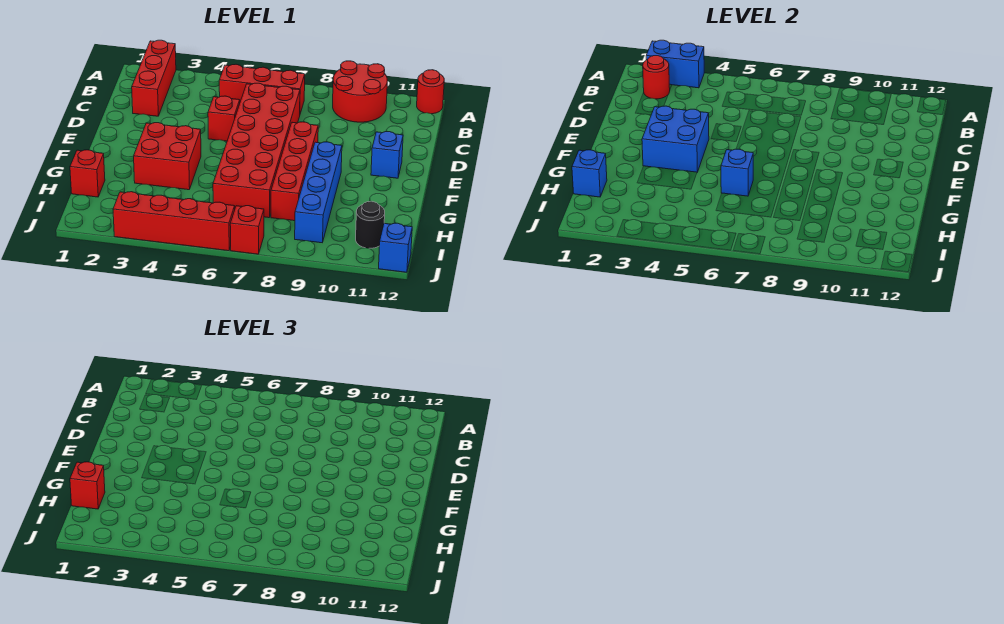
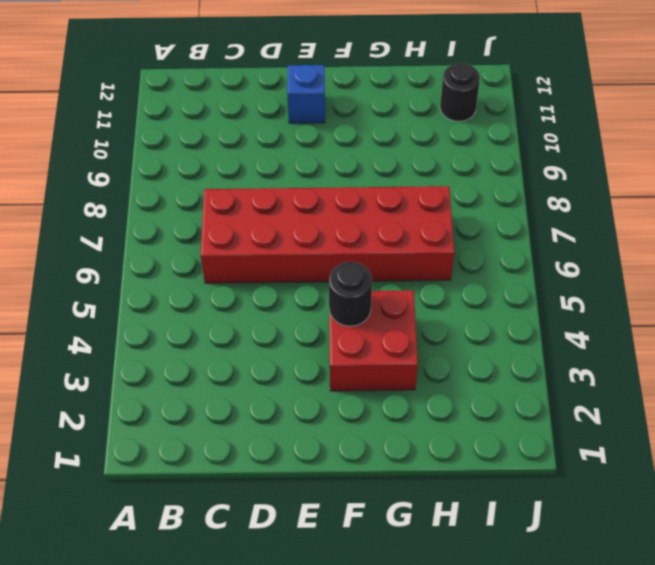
black round brick F4 level 2 -> blue brick E3:F4 level 2
none -> red brick A2:C2 level 1
none -> red round brick A9:B10 level 1
none -> red round brick A12 level 1

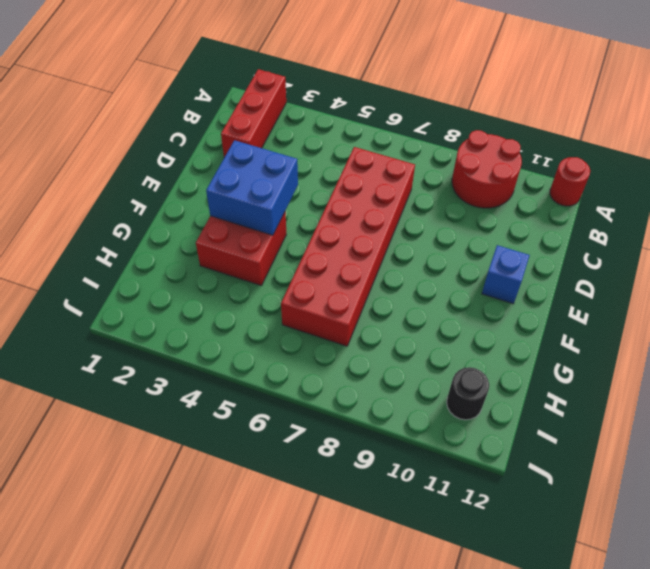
none -> red brick B5:B7 level 1
none -> red brick D5 level 1
none -> red brick E8:H8 level 1

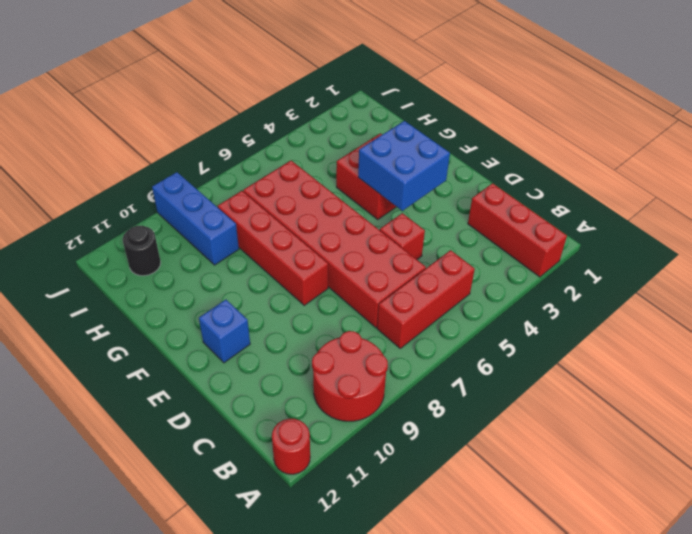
blue brick H9:J9 level 1 -> blue brick F9:I9 level 1
none -> red brick H1 level 1
none -> red brick J3:J6 level 1
none -> red brick J7 level 1

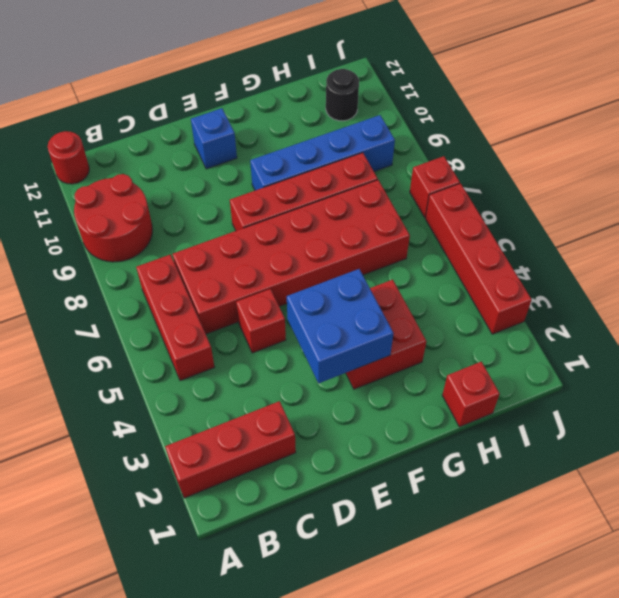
none -> blue brick J12 level 1
none -> blue brick A2:A3 level 2
none -> red round brick B2 level 2

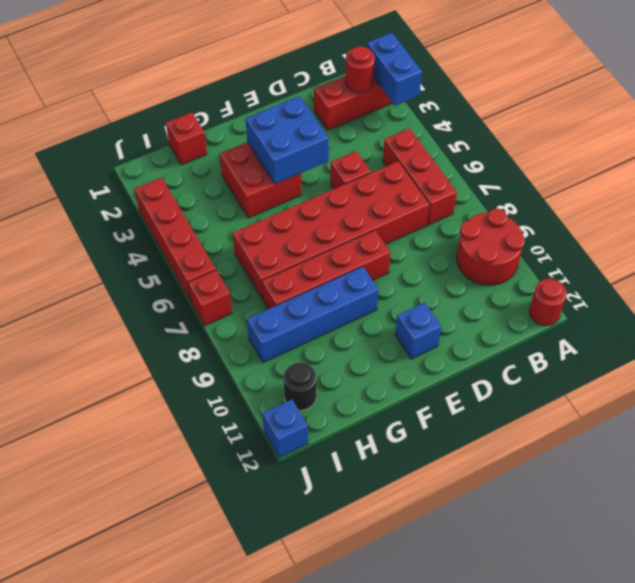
none -> blue brick G6 level 2
none -> blue brick H1 level 2
none -> red brick H1 level 3

